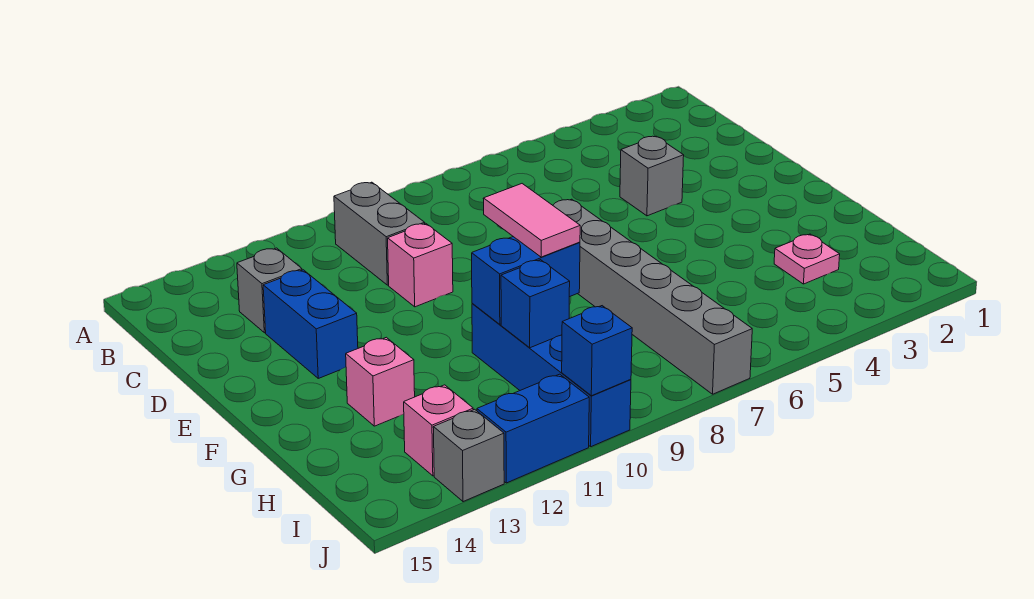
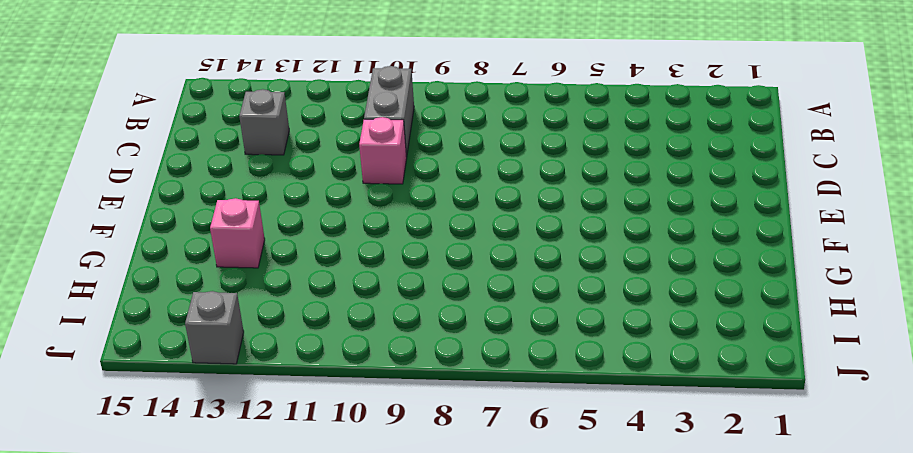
none -> grey brick D4 level 1
none -> blue brick D13:E13 level 1
none -> grey brick E7:J7 level 1

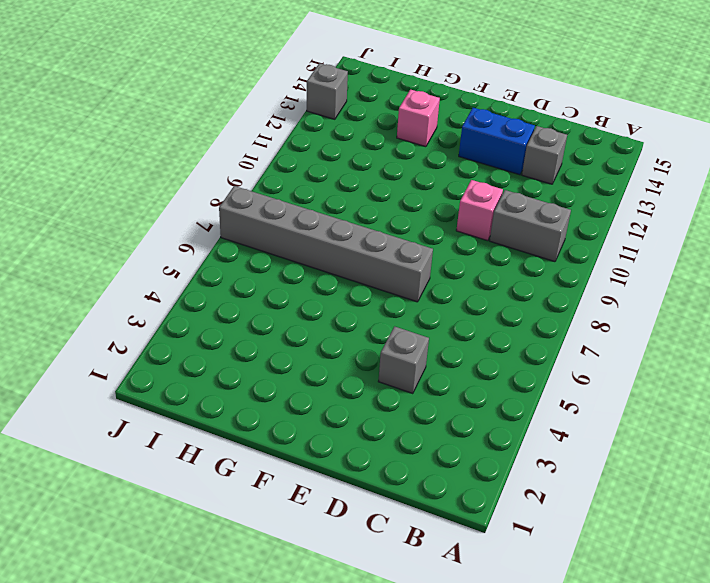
none -> blue brick G10:J10 level 1
none -> pink plate H3 level 1
none -> pink brick I13 level 1

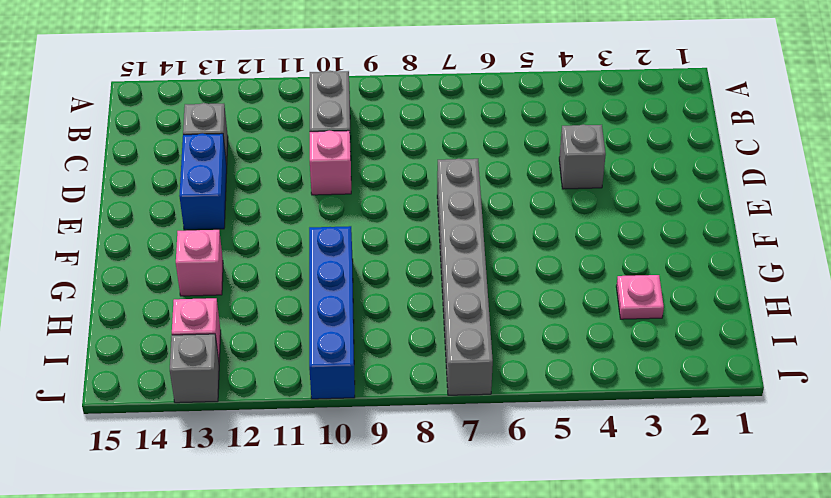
none -> blue brick J11:J12 level 1
none -> blue brick G9:G10 level 2
none -> blue brick H10 level 2

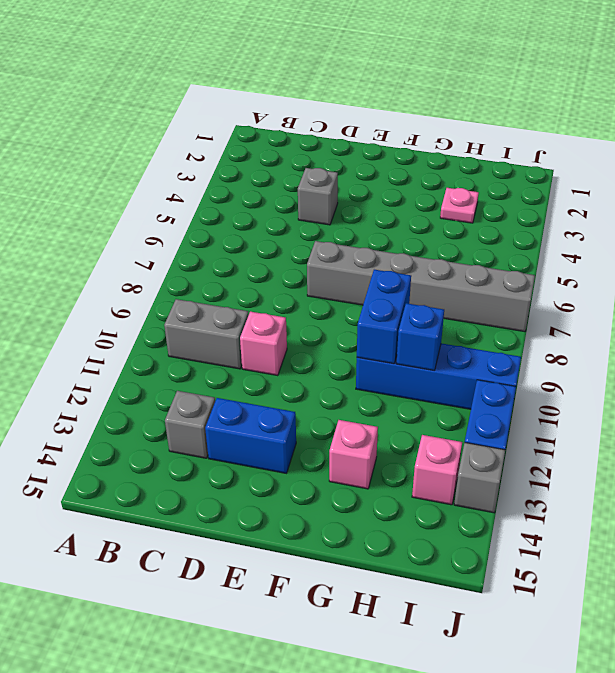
none -> blue brick J10 level 2
none -> pink tile F9:G9 level 3

